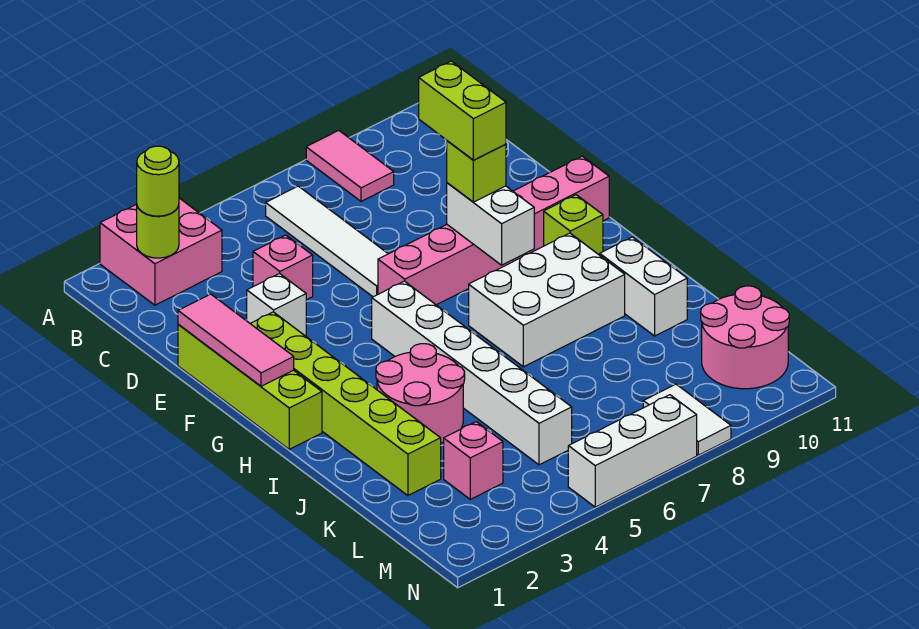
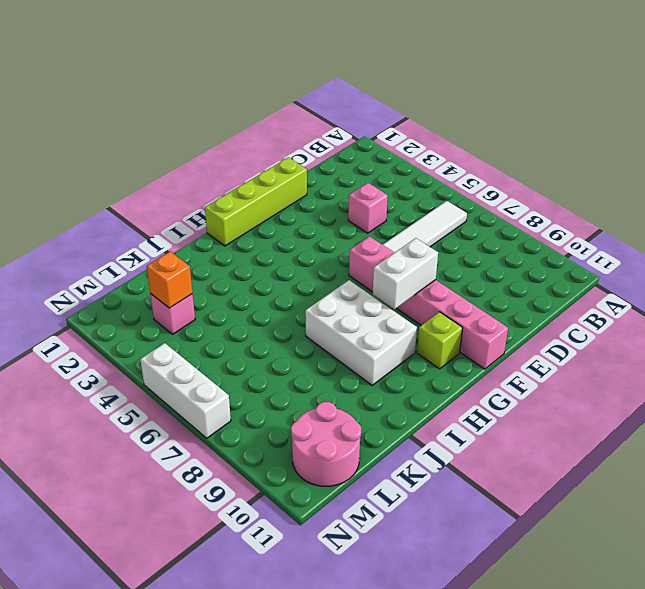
orange brick L3 level 2 -> none
none -> pink brick A2:B3 level 1
none -> pink tile A8:B8 level 1
none -> white brick E3 level 1

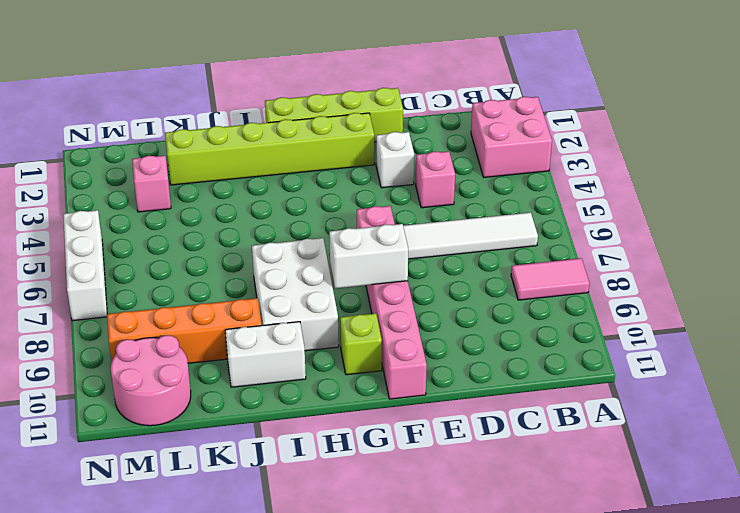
orange brick J9:M9 level 1 -> none
none -> white brick G5:L5 level 1
none -> pink round brick I3:J4 level 1
none -> white tile M8:N8 level 1

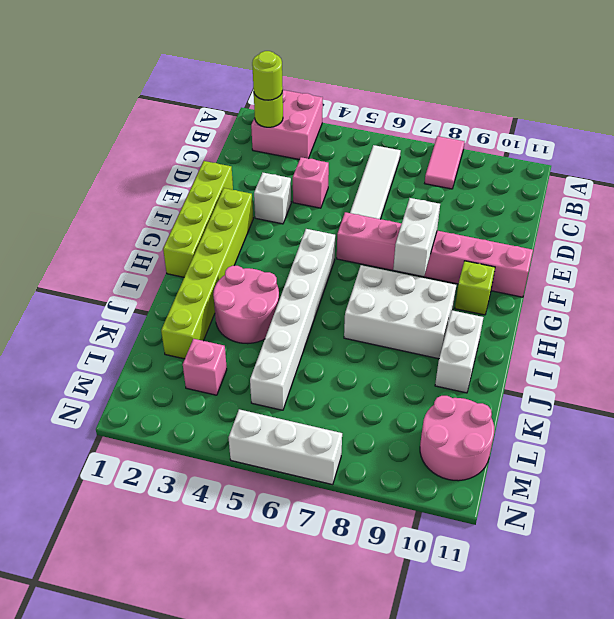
none -> white tile M8:N8 level 1
none -> pink tile E1:G1 level 2
none -> lime brick F8 level 3

